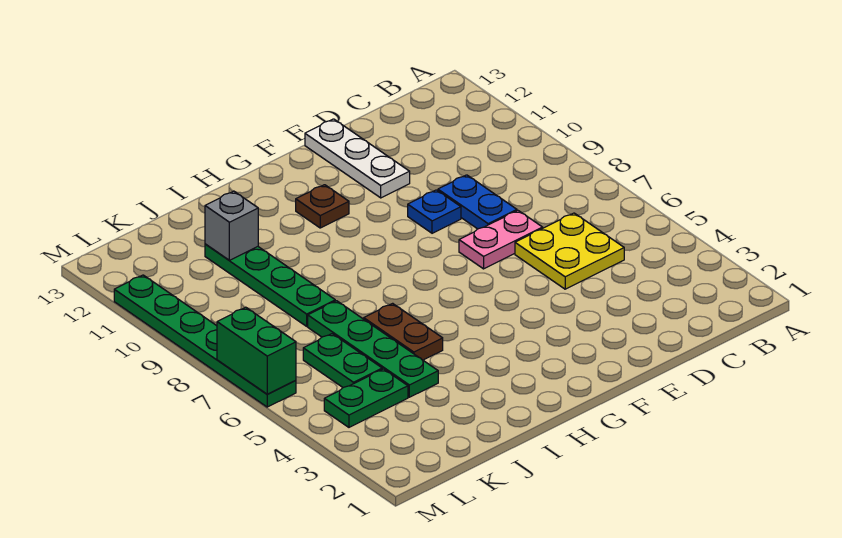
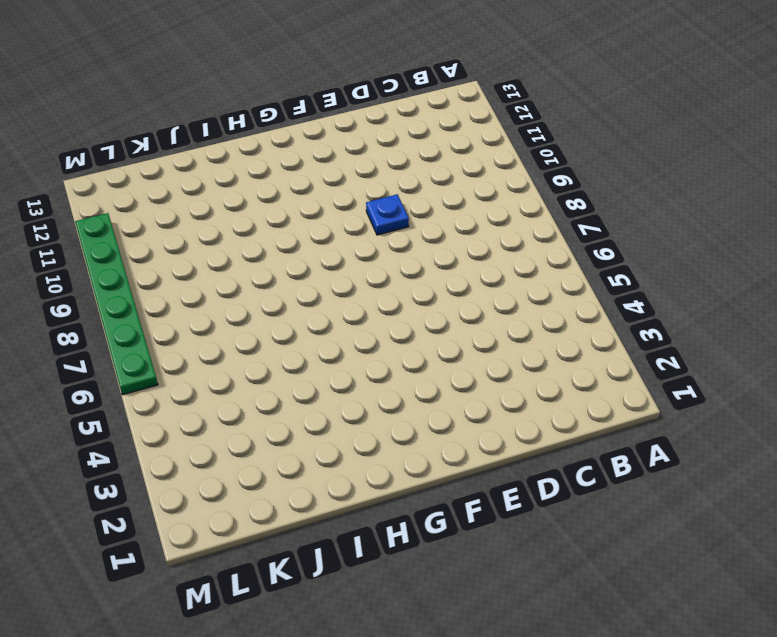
none -> yellow plate C5:D6 level 1
none -> pink plate D7:E7 level 1
none -> blue plate D8:D9 level 1

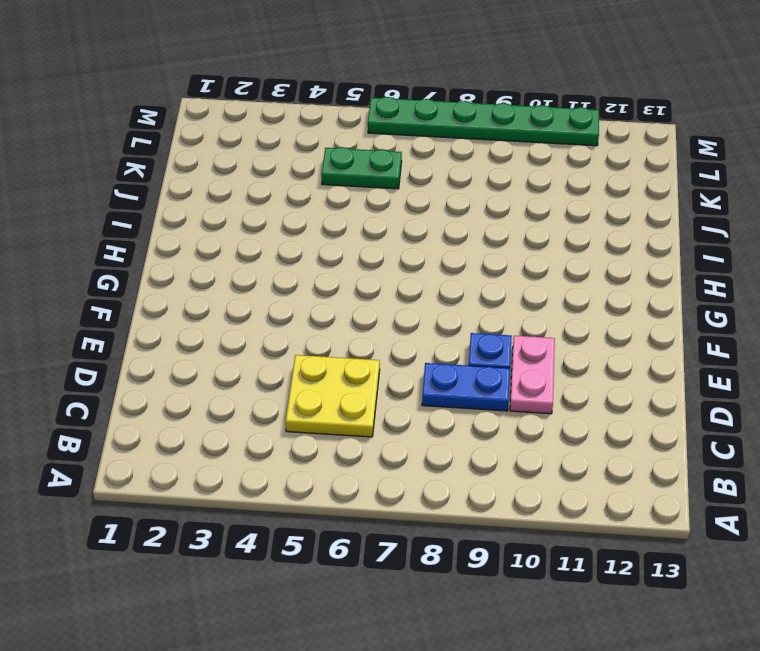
pink plate D10:E10 level 1 -> pink plate D7:E7 level 1
none -> white plate E11:E13 level 1
none -> brown plate G11 level 1
none -> brown plate I5:I6 level 1

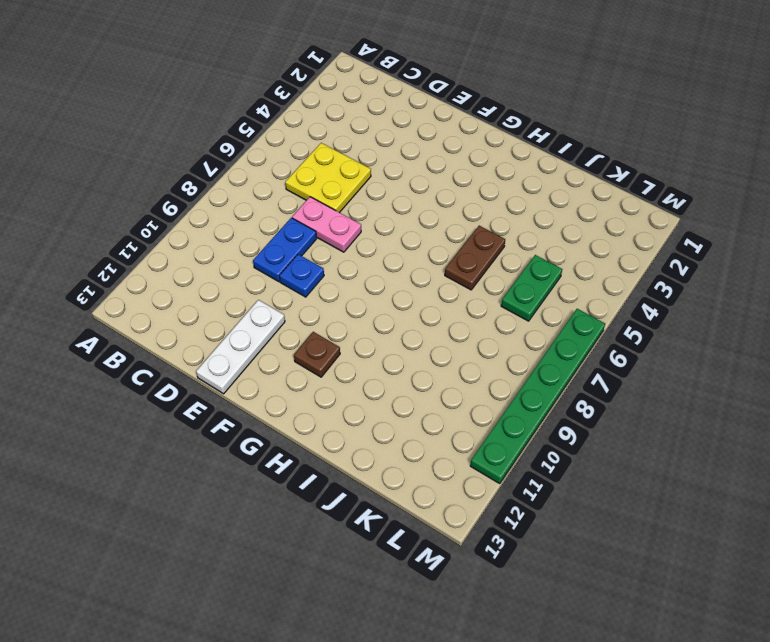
none -> green plate J4:J7 level 1
none -> green plate J8:J11 level 1
none -> green plate K4:L4 level 1

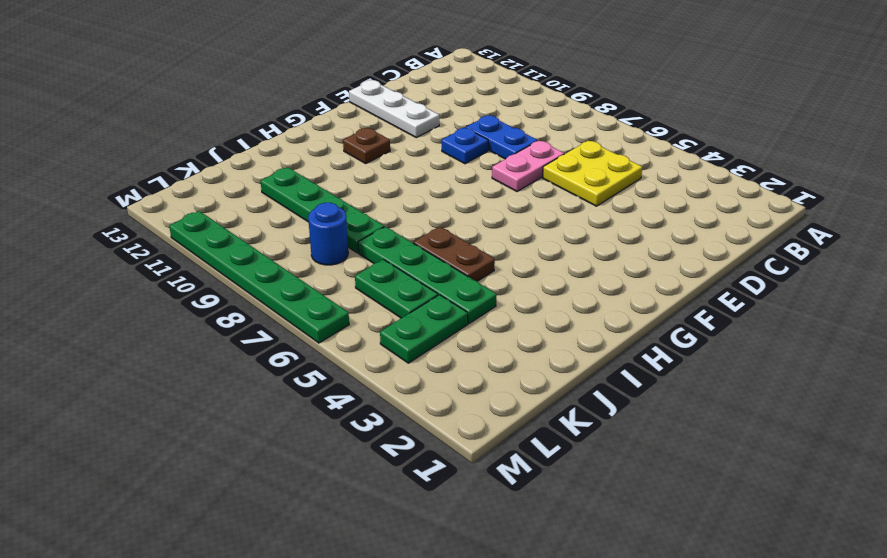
blue round brick K8 level 1 -> none
none -> grey brick J11 level 2
none -> green brick M6:M7 level 2

